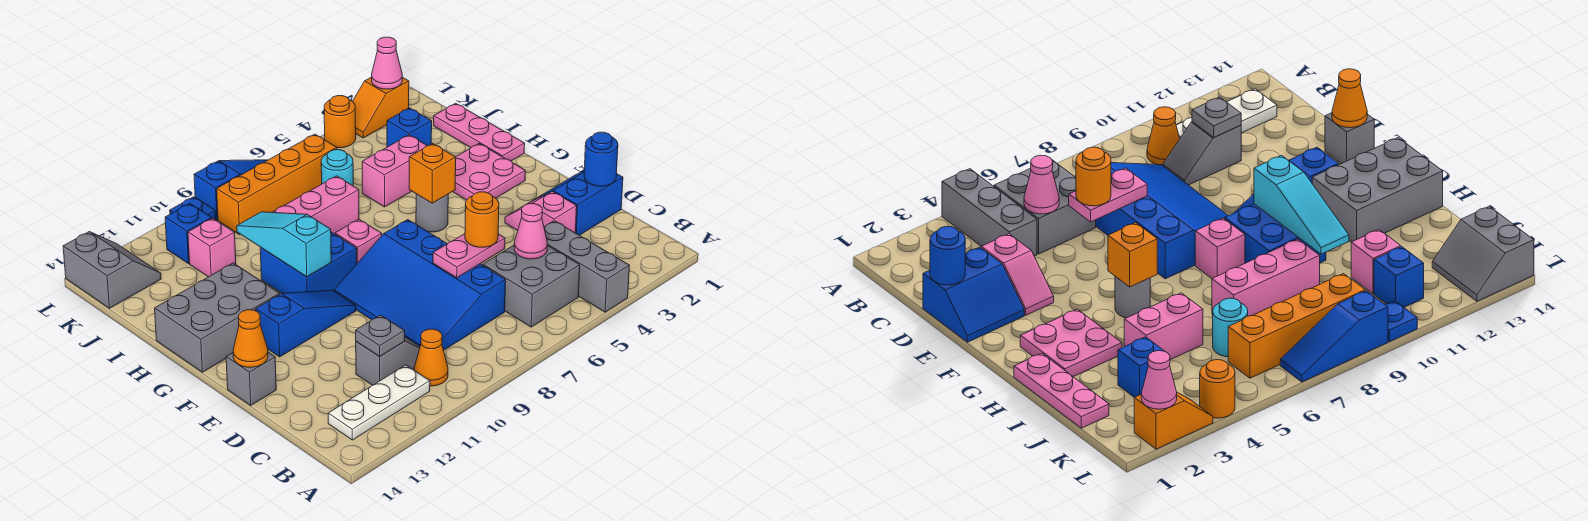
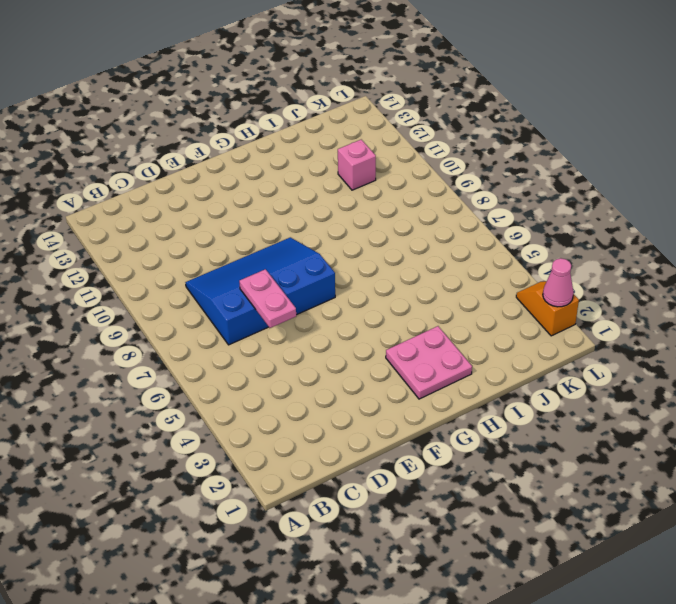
none -> grey brick A4:C4 level 1
none -> grey brick B5:C6 level 1
none -> orange cone B10 level 1
none -> white plate B11:B13 level 1

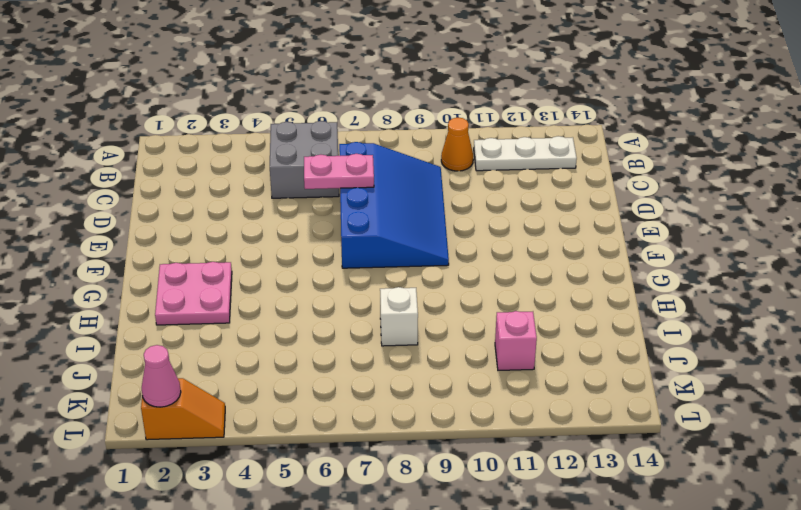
white brick I8 level 1 -> pink brick I7:I9 level 1
none -> grey brick A4:C4 level 1
none -> grey slope C10:C11 level 1 top 11
none -> blue slope D1:E2 level 1 top D
none -> pink slope D3:E3 level 1 top D

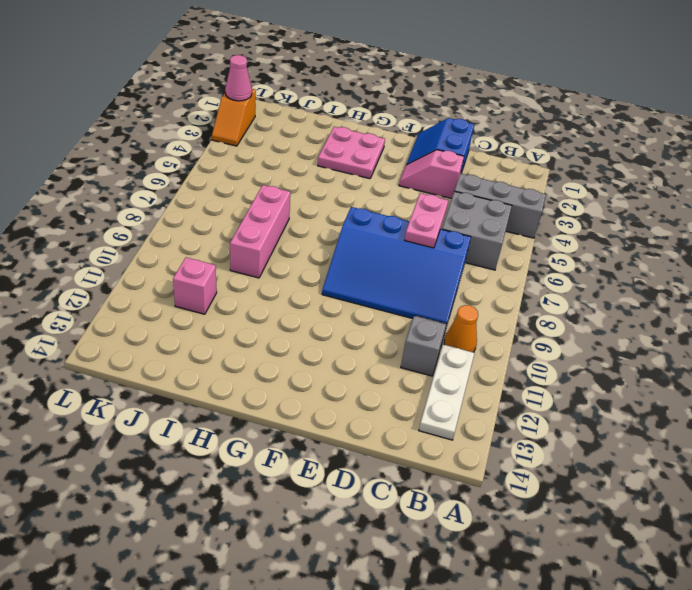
none -> grey brick E14 level 1
none -> blue slope F10:F12 level 1 top 12
none -> grey round brick G5 level 1
none -> pink brick G8 level 1

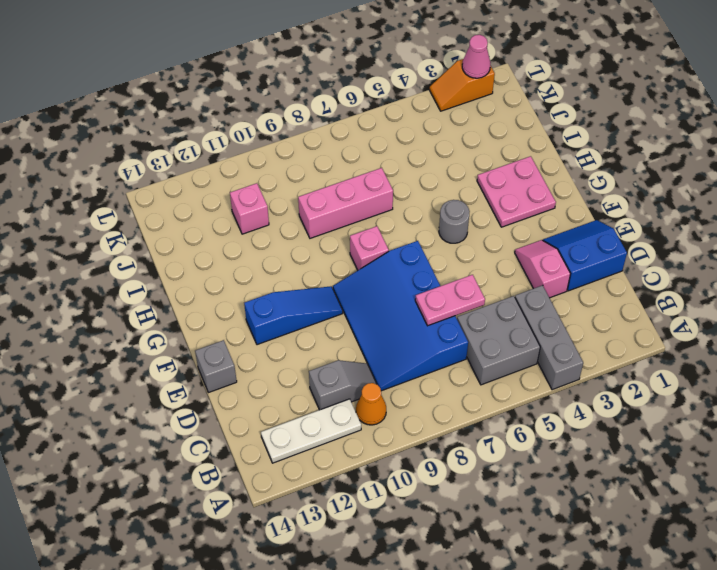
none -> blue brick G9:H10 level 1
none -> grey brick G12:H14 level 1
none -> pink plate H1:J1 level 1
none -> pink brick I4:I5 level 1

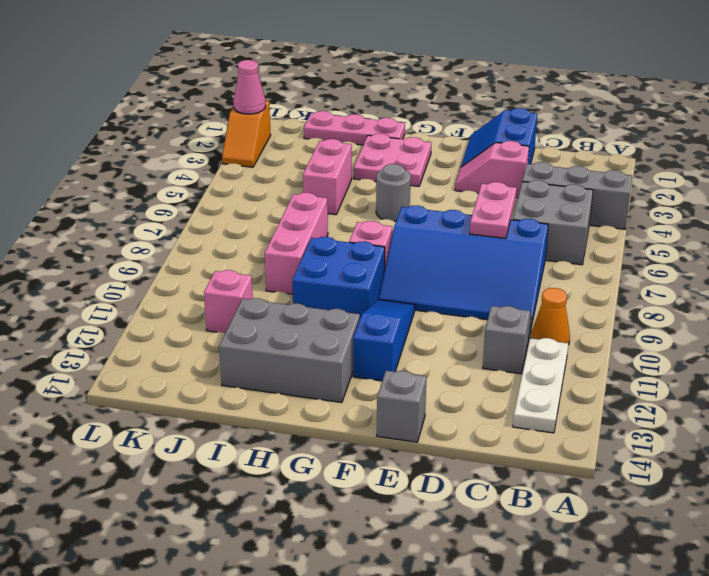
grey brick G12:I13 level 1 -> grey brick G12:H14 level 1
none -> blue brick J3 level 1
none -> cyan round brick J6 level 1
none -> orange brick K6:K9 level 1
none -> blue brick K11 level 1

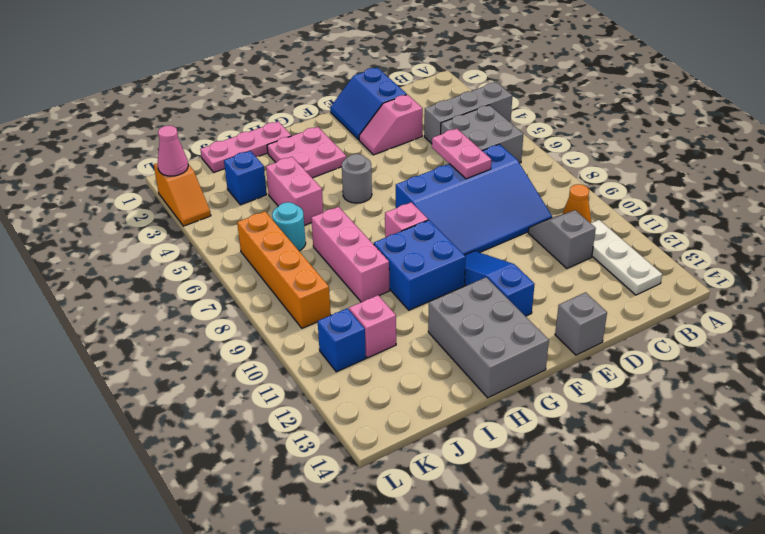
none -> grey slope K13:L14 level 1 top 14
none -> orange round brick L4 level 1
none -> blue slope L7:L9 level 1 top 9
none -> blue plate L10 level 1

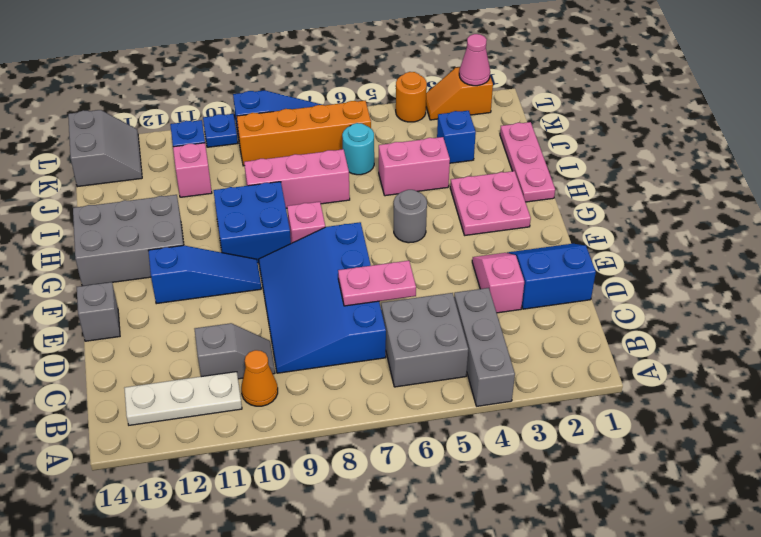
none -> pink cone C5 level 2
none -> grey plate C11 level 2
none -> blue round brick D1 level 2
none -> orange cone E14 level 2

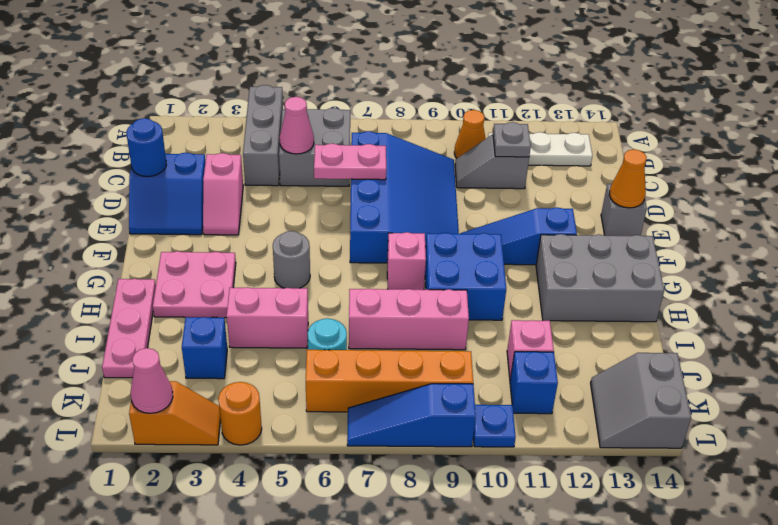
none -> orange brick G5 level 2
none -> cyan slope G10:I10 level 2 top G
none -> orange round brick D6 level 3

